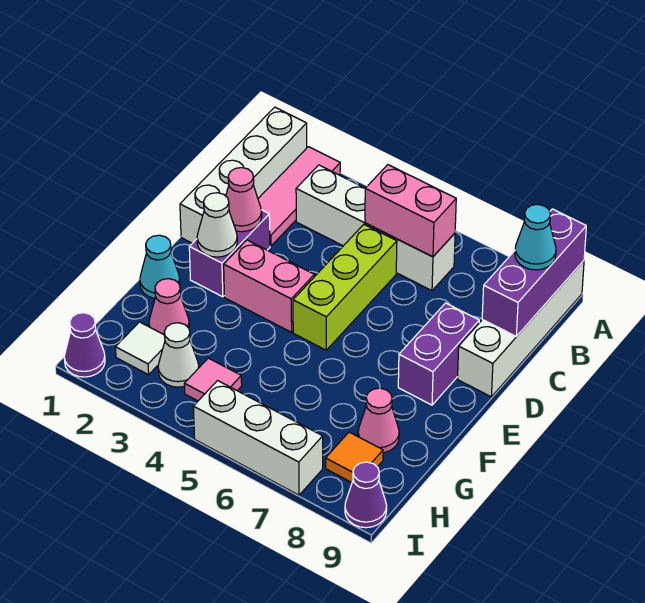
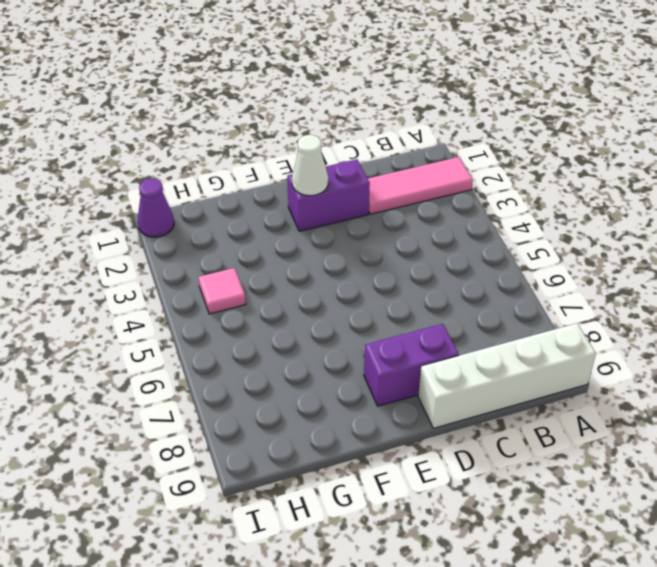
none -> white brick A1:D1 level 1
none -> white brick B3:B6 level 1
none -> lime brick C5:E5 level 1

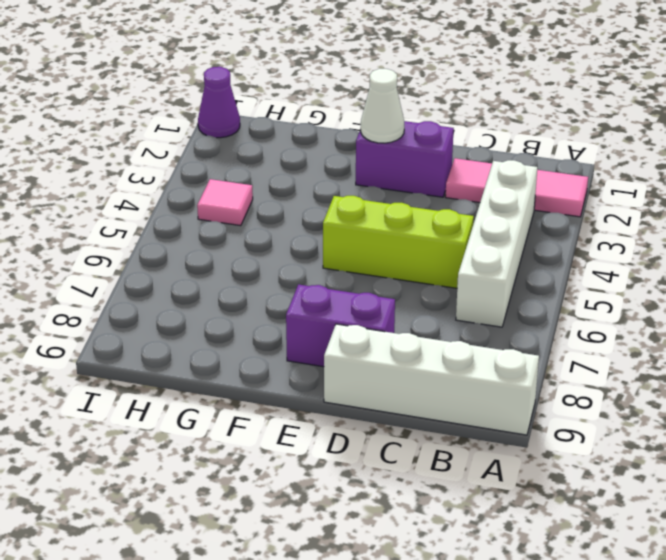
none -> white brick A1:D1 level 1
none -> pink brick E3:E4 level 1
none -> cyan cone F1 level 1

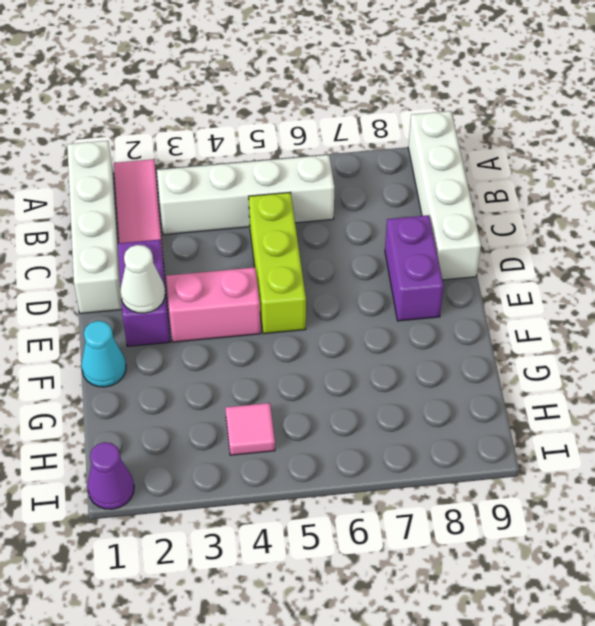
none -> pink cone G2 level 1
none -> pink cone G8 level 1
none -> white tile H2 level 1

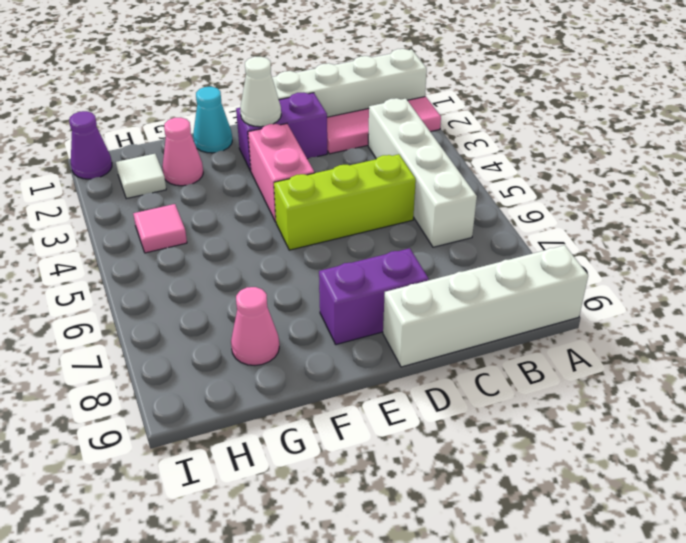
none -> white cone H3 level 1
none -> orange tile H8 level 1
none -> white brick I5:I7 level 1

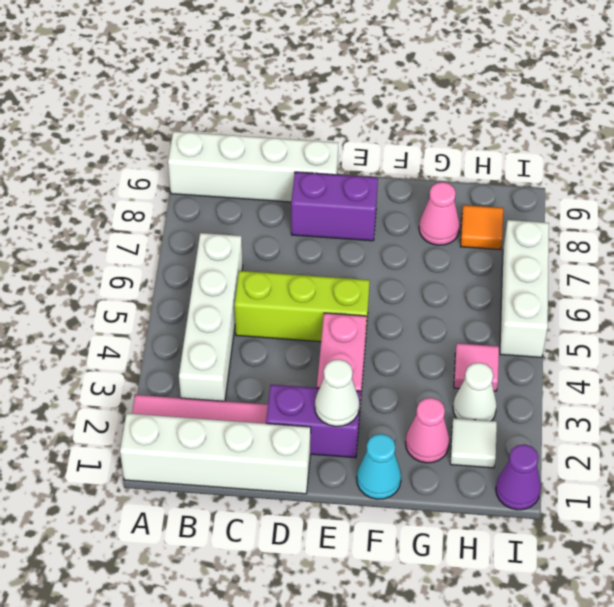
none -> purple cone I9 level 1
none -> purple brick A9:C9 level 2
none -> pink brick B5:B6 level 2

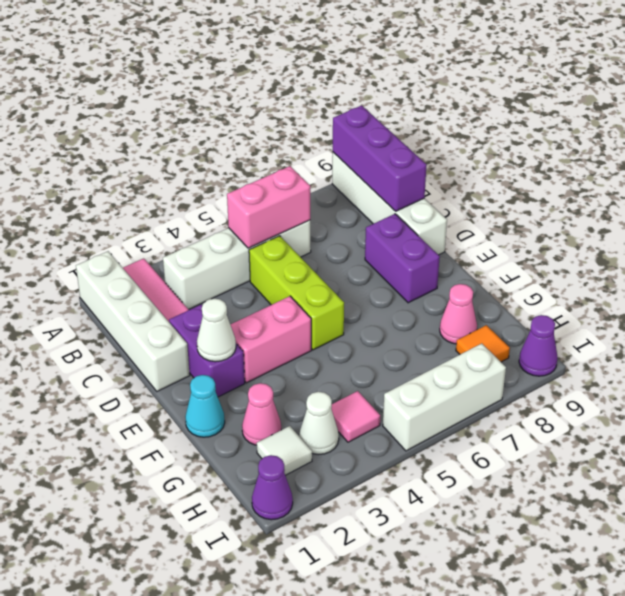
none -> pink cone D2 level 2
none -> cyan cone B9 level 3

